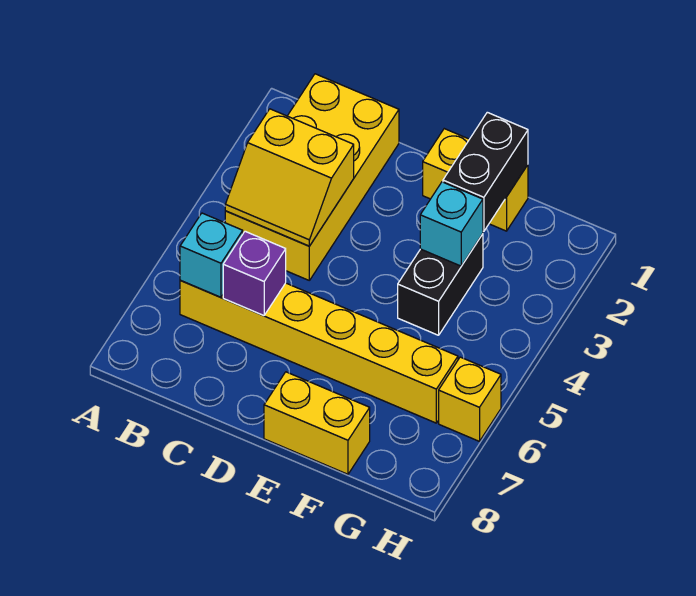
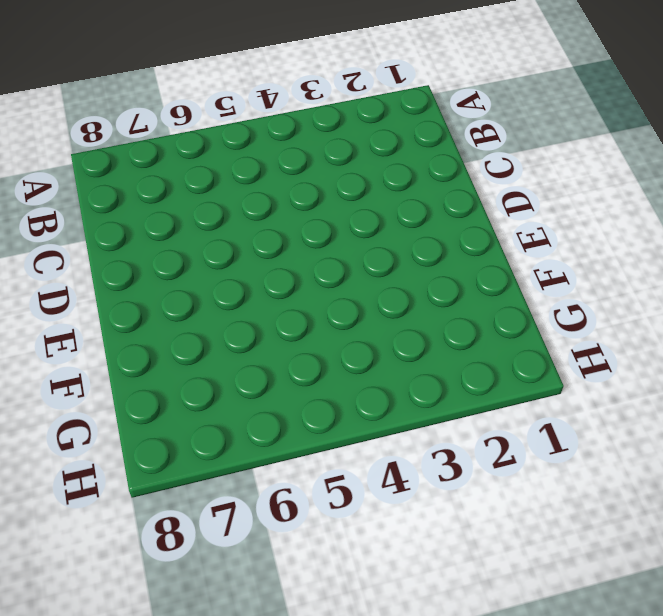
none -> yellow brick B1:C4 level 1
none -> yellow brick B6:G6 level 1

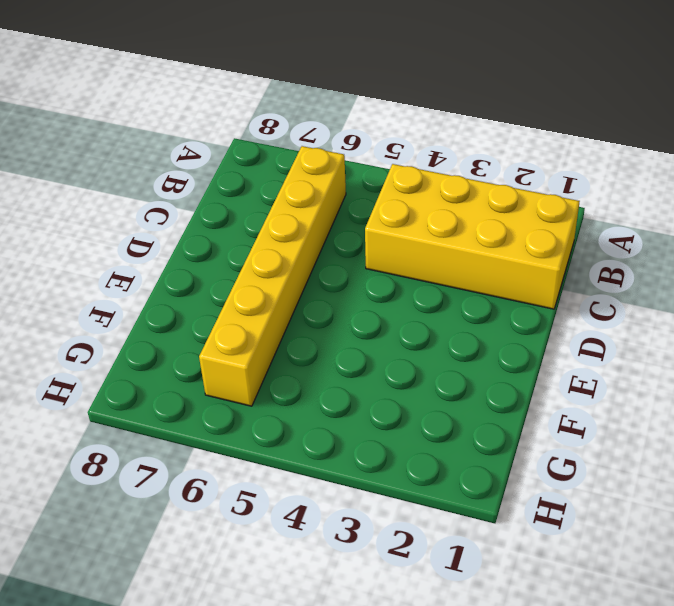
none -> yellow brick E1:F1 level 1
none -> yellow brick E8:F8 level 1

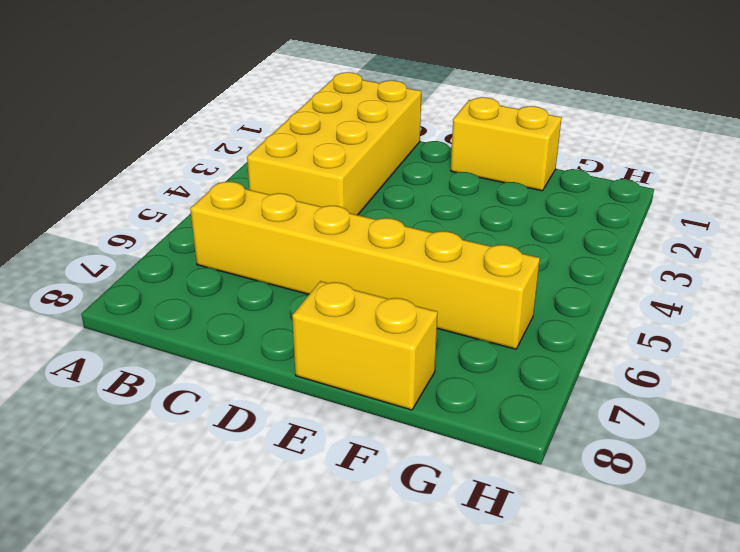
none -> black brick F3:F4 level 1
none -> yellow brick H6 level 1

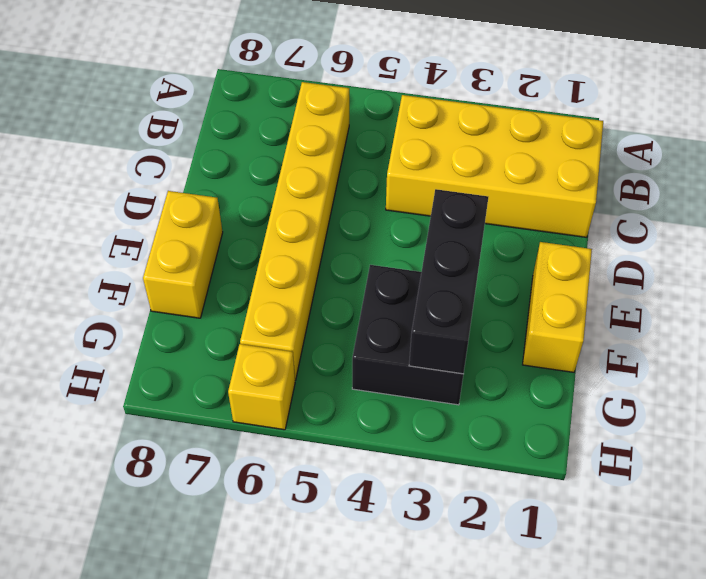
black brick E3:G3 level 2 -> cyan brick F3 level 2
black brick F3:G4 level 1 -> black brick F3:F4 level 1
none -> yellow slope B3:C4 level 2 top 3
none -> cyan brick B6 level 2

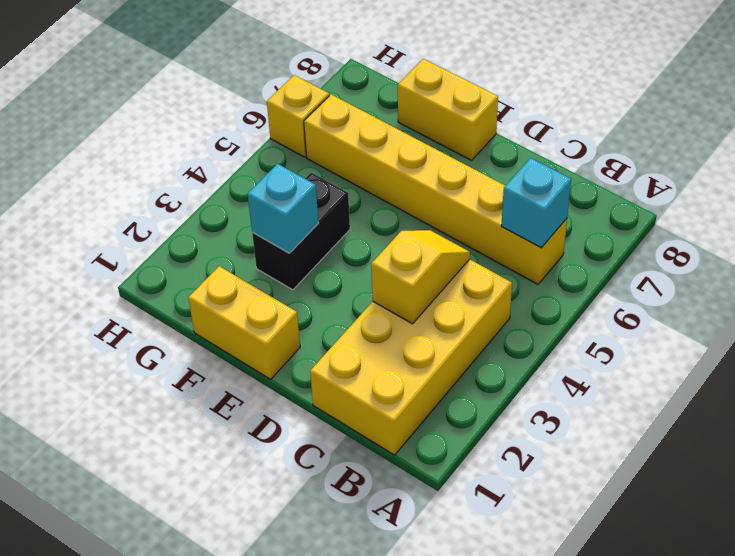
yellow slope C3:C4 level 2 top 3 -> yellow slope B3:C4 level 2 top 3
none -> purple brick C6 level 2
none -> black brick F1:F2 level 2

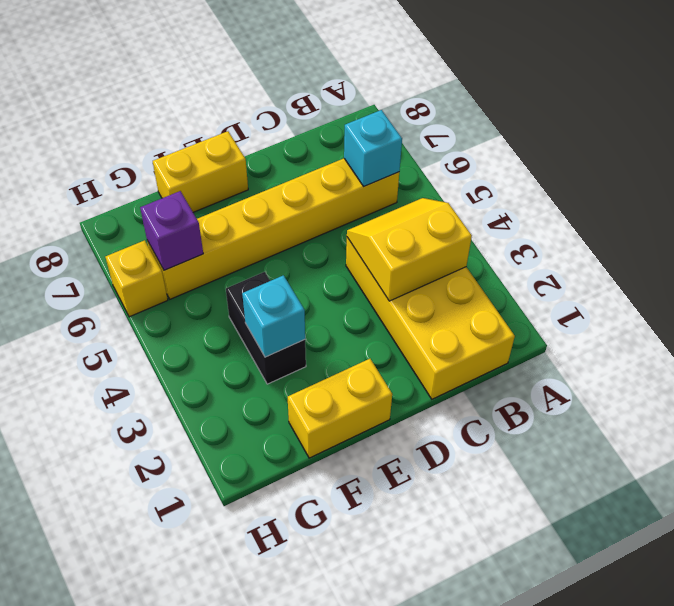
purple brick G6 level 2 -> purple brick C6 level 2
none -> black brick F1:F2 level 2

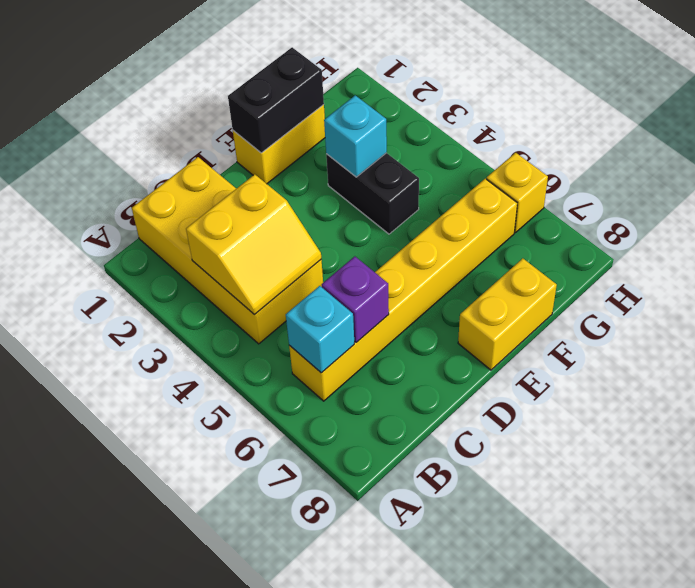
black brick E1:F1 level 2 -> black brick F1:F2 level 2

